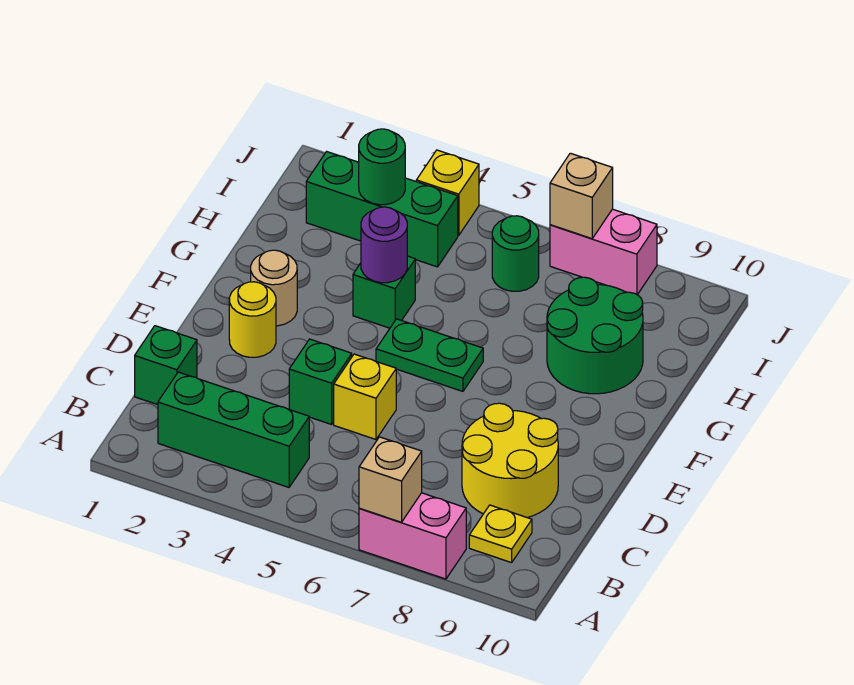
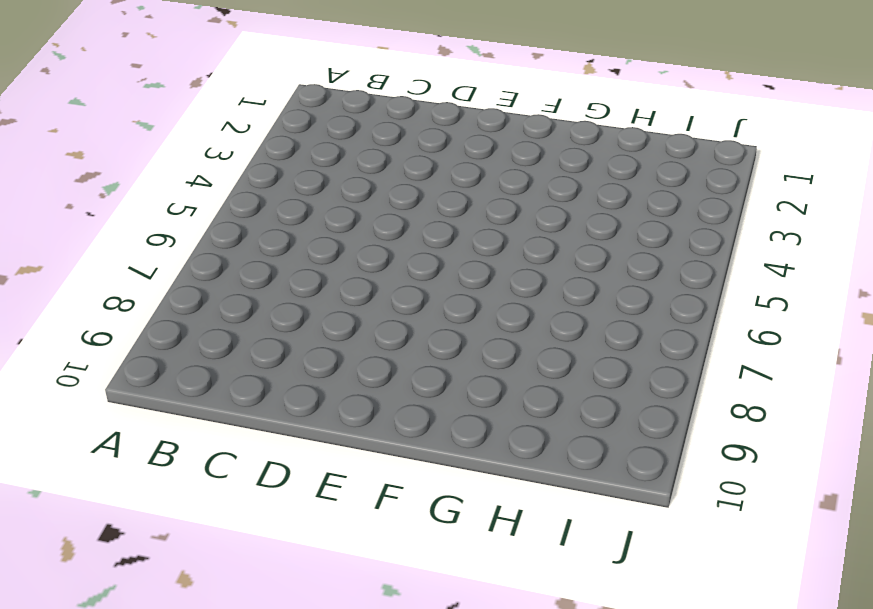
none -> pink brick A7:A8 level 1
none -> green brick B2:B4 level 1
none -> yellow plate B9 level 1

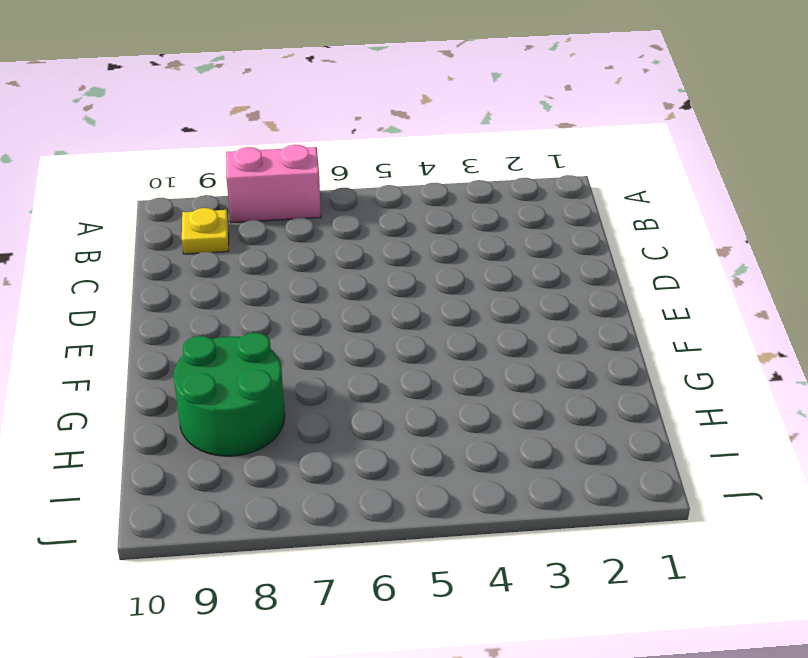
none -> green brick B2:B4 level 1
none -> green brick C1 level 1
none -> yellow round brick C8:D9 level 1

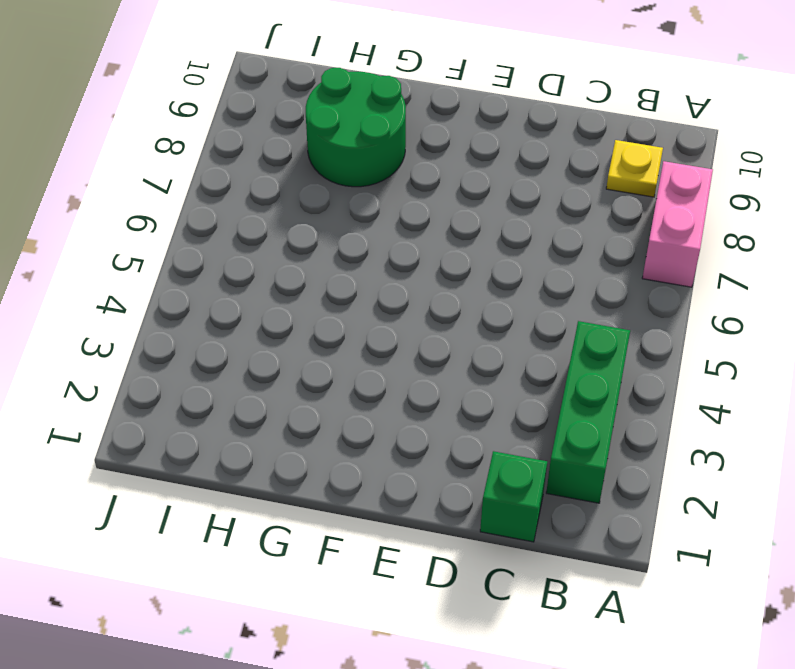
none -> yellow round brick C8:D9 level 1
none -> green brick D4 level 1
none -> yellow brick D5 level 1

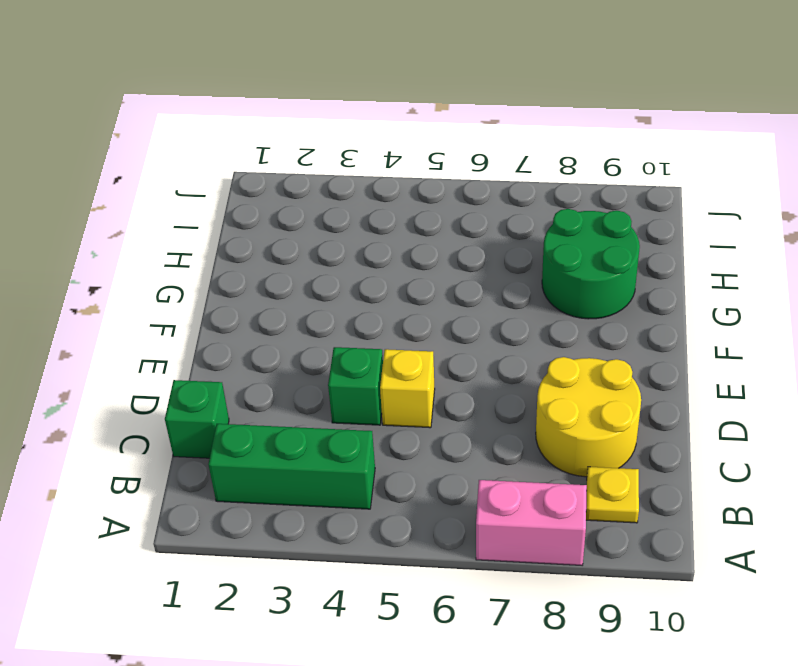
none -> yellow round brick E2 level 1
none -> tan round brick F2 level 1
none -> green plate F5:F6 level 1

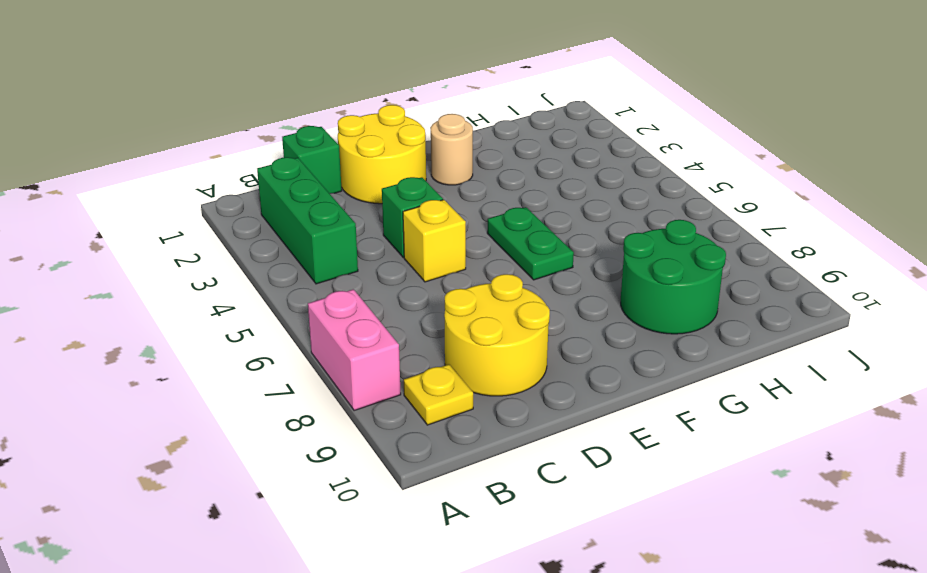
yellow round brick D1:E2 level 1 -> yellow round brick E2 level 1
none -> green brick G4 level 1
none -> green brick I2:I4 level 1
none -> green round brick I6 level 1

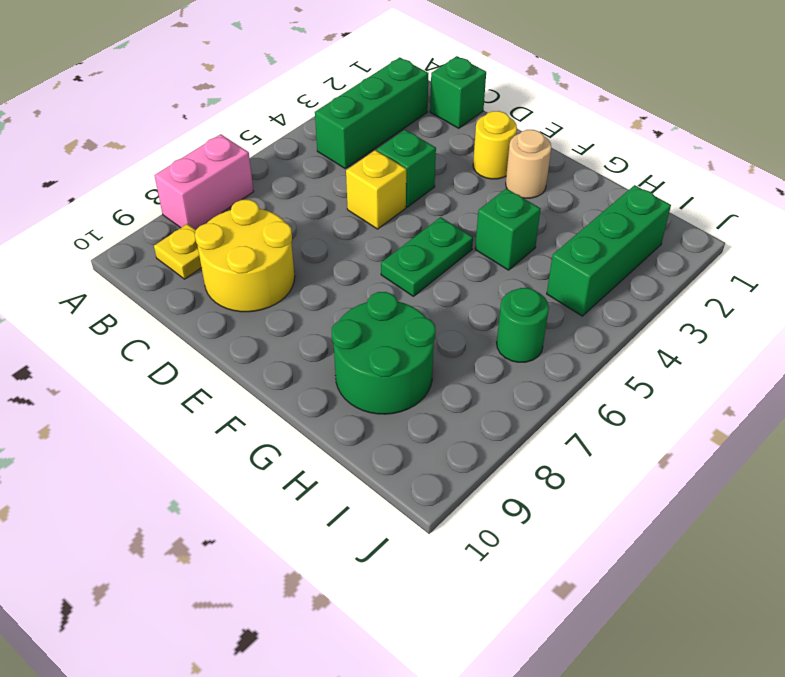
none -> yellow brick J4 level 1
none -> pink brick J7:J8 level 1
none -> tan brick A7 level 2

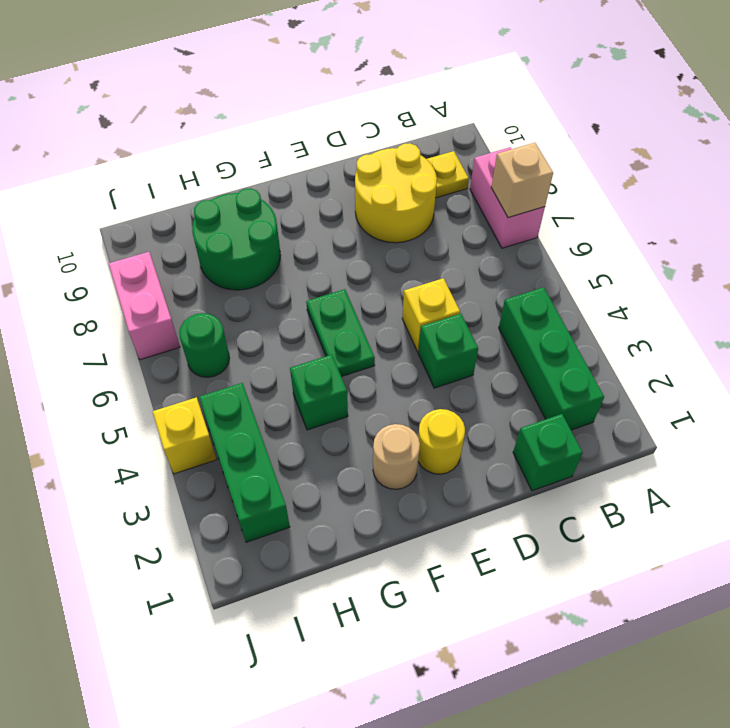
none -> purple round brick G4 level 2
none -> green round brick I3 level 2
none -> tan brick J7 level 2

